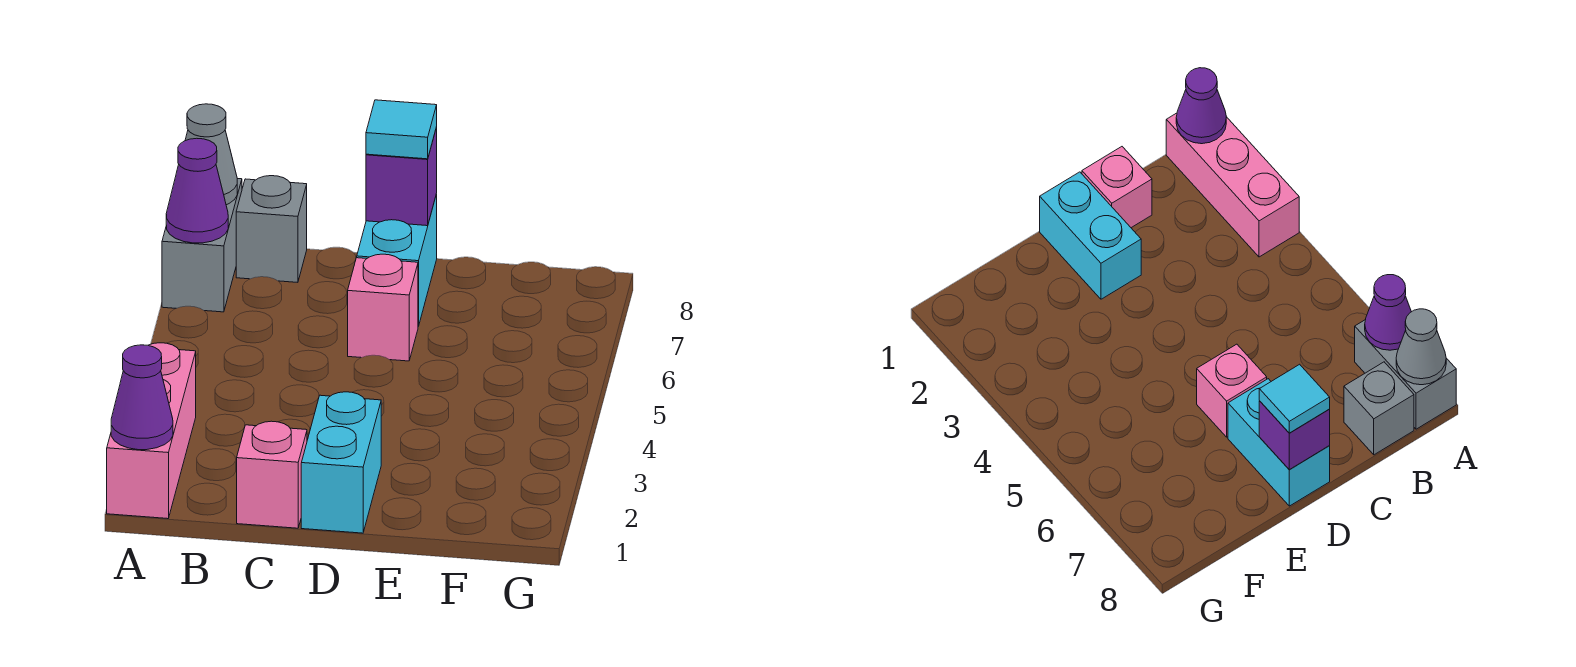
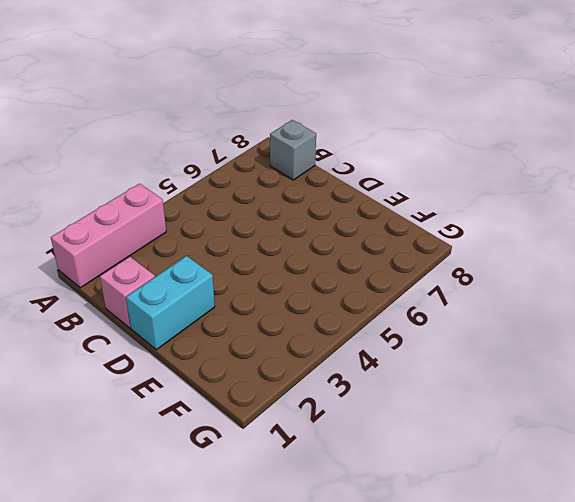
none -> grey brick A7:A8 level 1
none -> pink brick D6 level 1
none -> cyan brick D7:D8 level 1

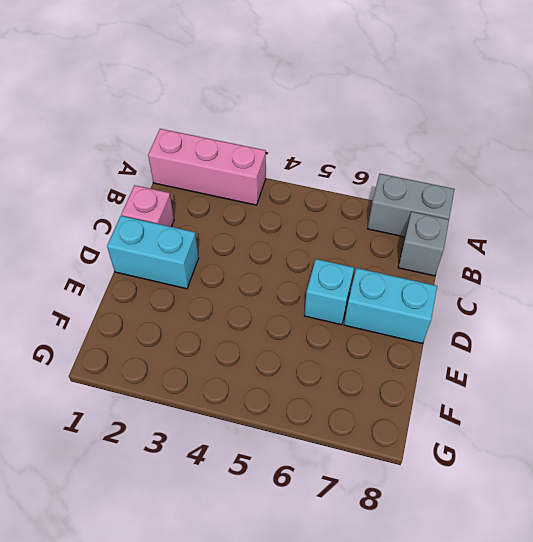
cyan brick D6 level 1 -> pink brick D6 level 1
none -> purple cone A1 level 2
none -> purple cone A7 level 2
none -> grey cone A8 level 2

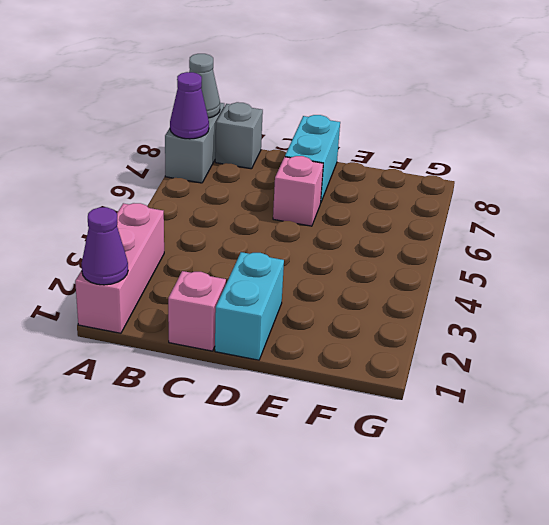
none -> purple brick D8 level 2
none -> cyan tile D8 level 3

